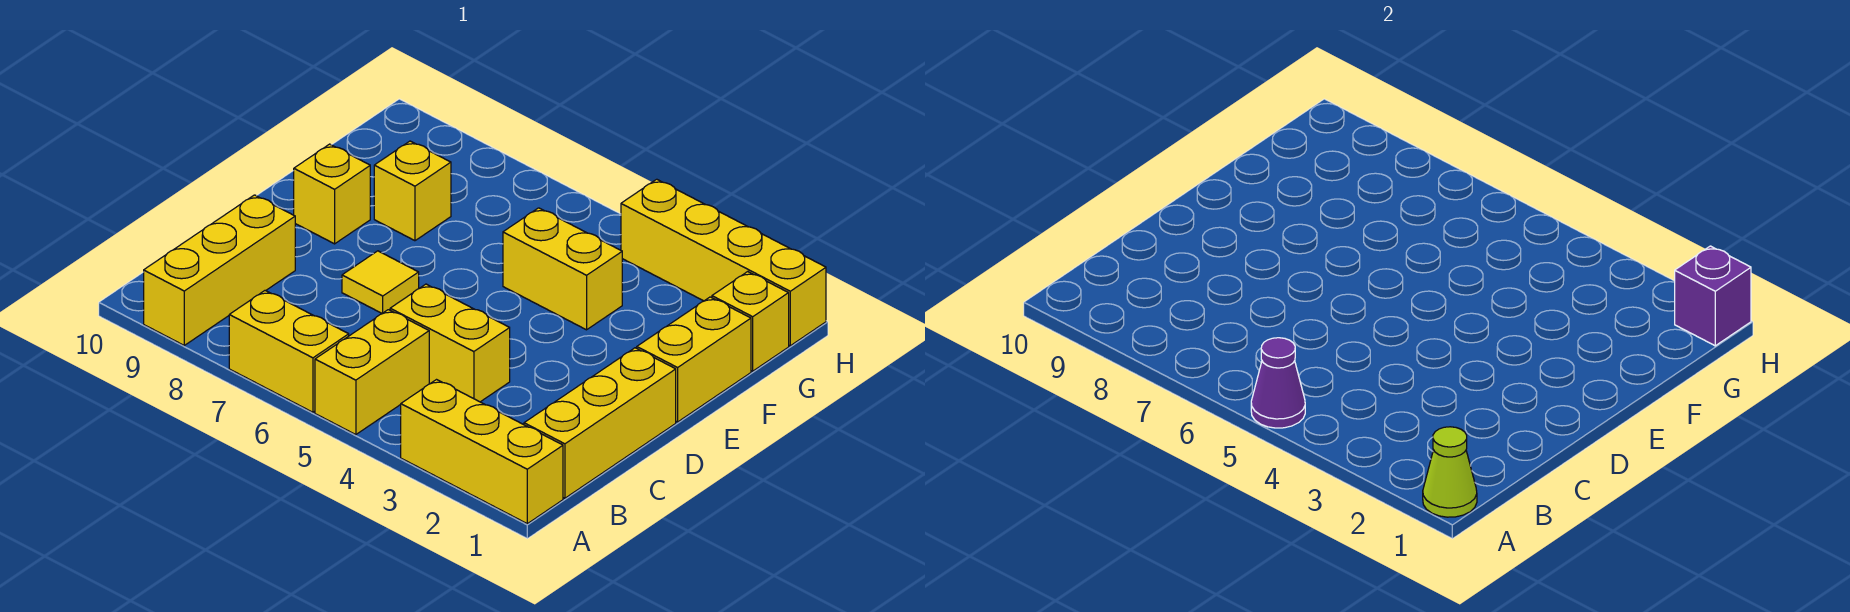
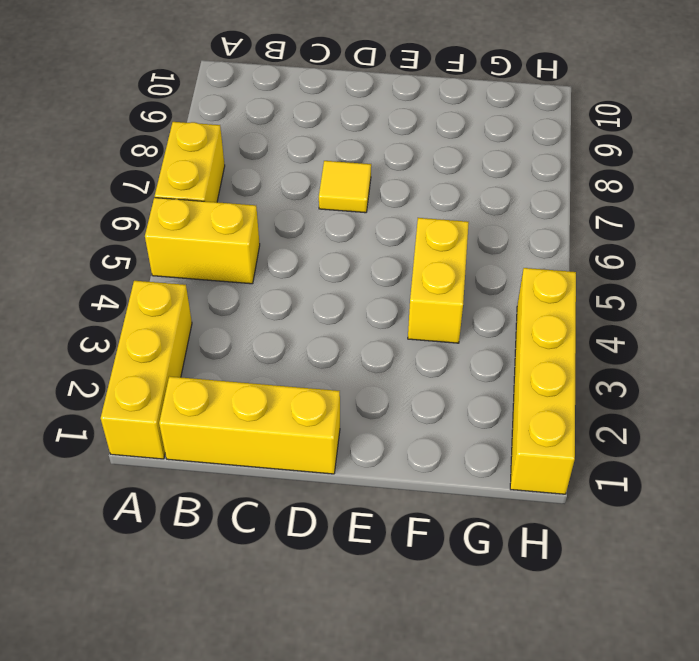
none -> yellow brick A9:C9 level 1
none -> yellow brick C4:C5 level 1
none -> yellow brick E1:F1 level 1

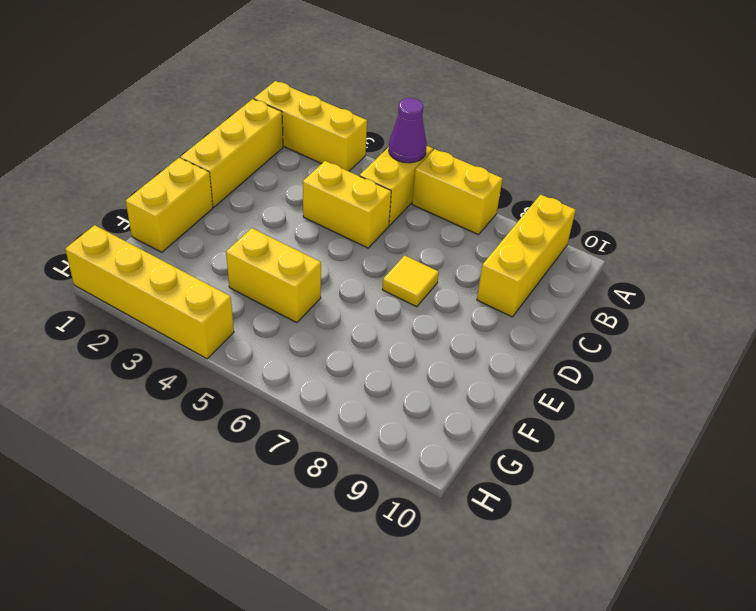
none -> yellow brick E9 level 1
none -> yellow brick F8 level 1
none -> yellow brick G1 level 1

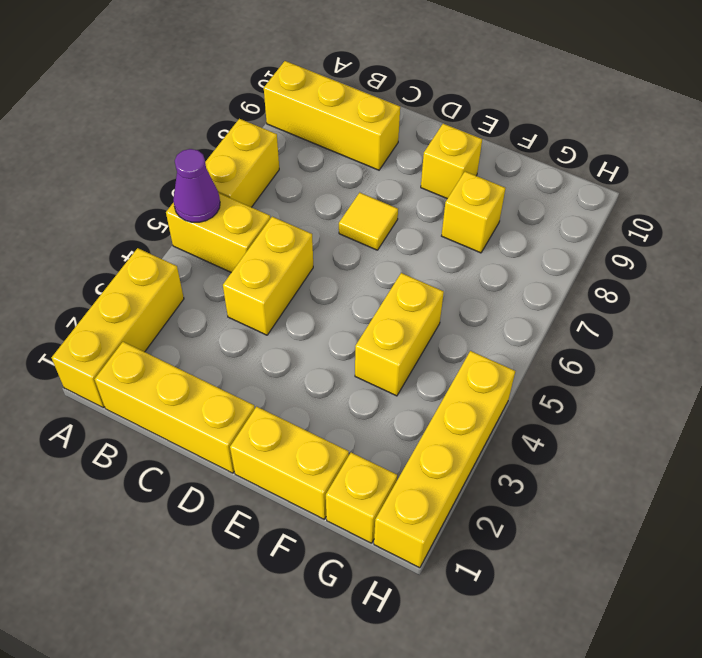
none -> lime cone A1 level 2
none -> purple brick H1 level 2

